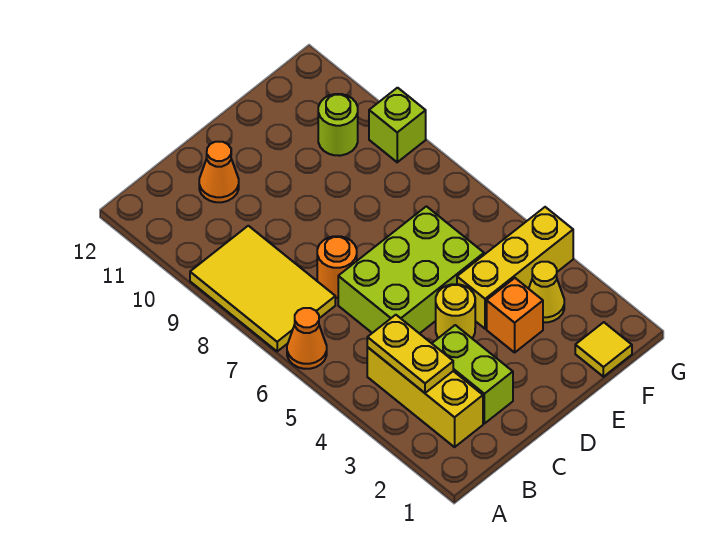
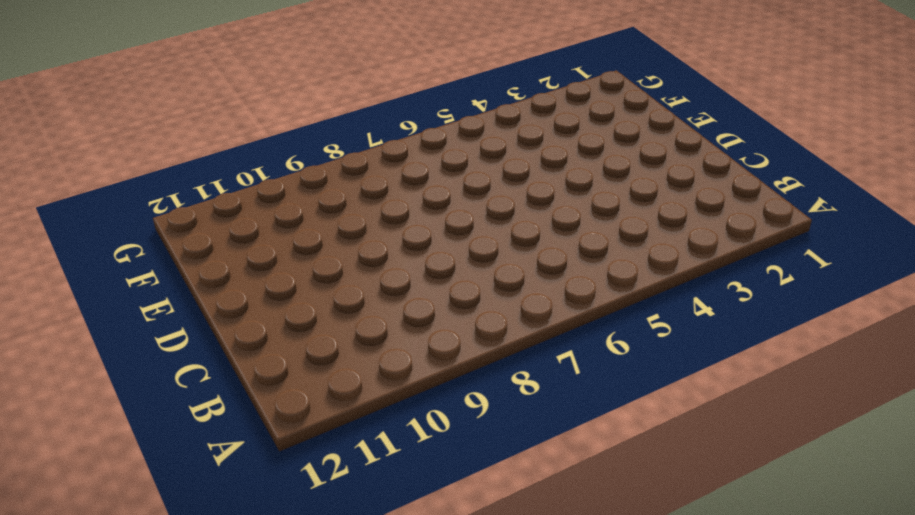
none -> orange cone A6 level 1
none -> yellow tile A7:B9 level 1
none -> yellow brick B2:B4 level 1

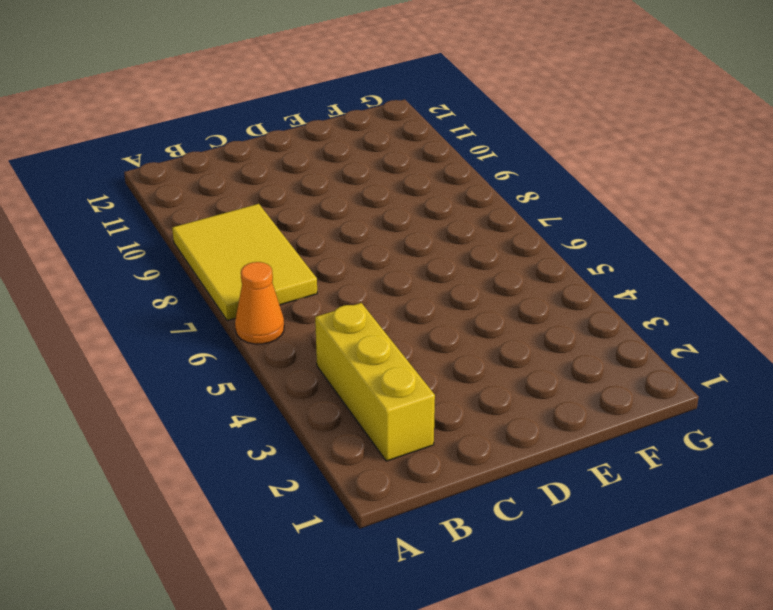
none -> lime brick C2:C3 level 1
none -> lime brick C5:E6 level 1
none -> orange round brick C7 level 1

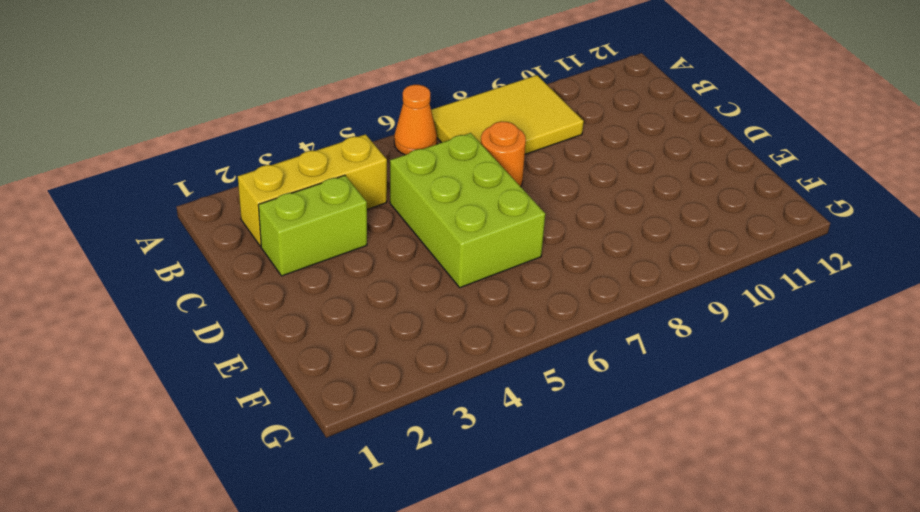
none -> orange cone C11 level 1
none -> yellow round brick D4 level 1
none -> orange brick E3 level 1

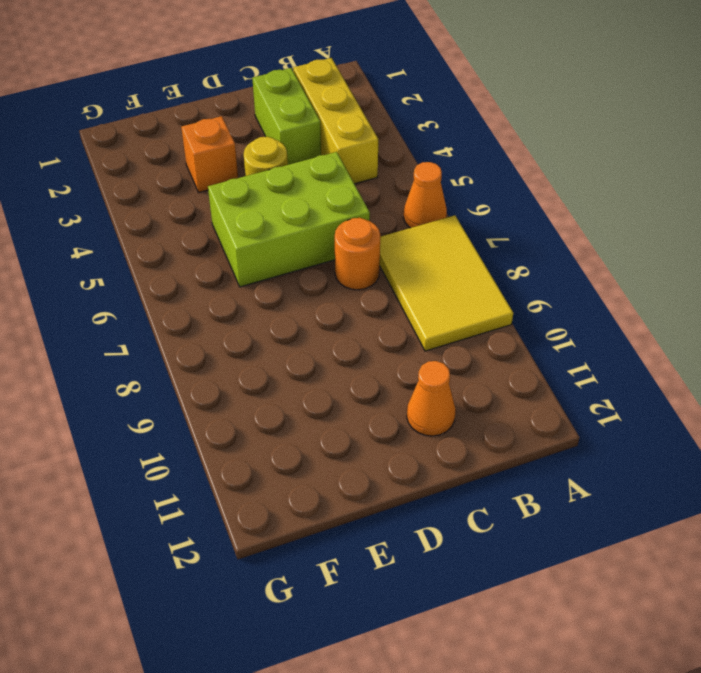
none -> yellow brick E4:G4 level 1
none -> yellow tile F1 level 1
none -> yellow cone F3 level 1

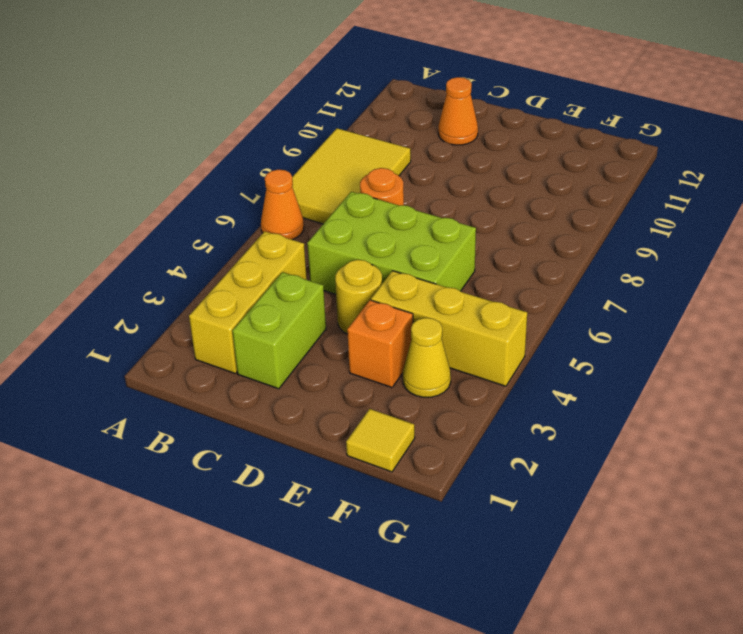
none -> lime round brick F10 level 1
none -> lime brick G9 level 1
none -> yellow plate B3:B4 level 2

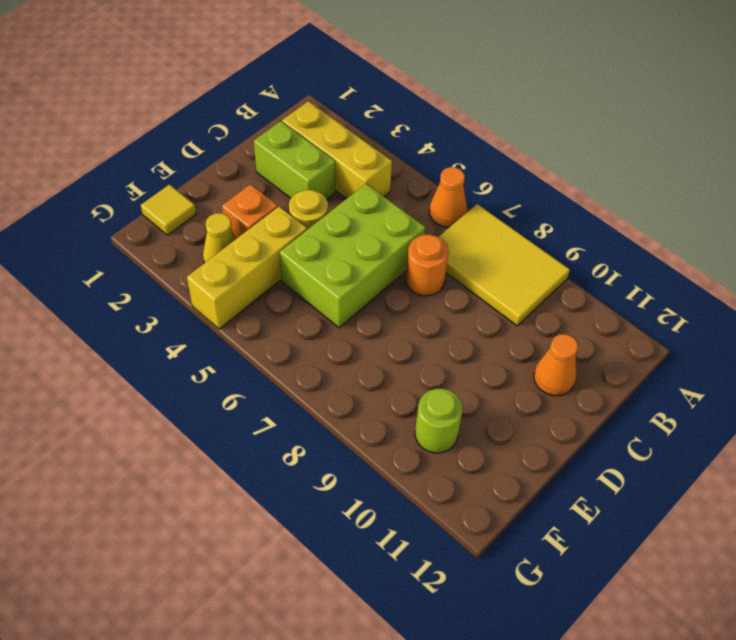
none -> lime brick G9 level 1
none -> yellow plate B3:B4 level 2

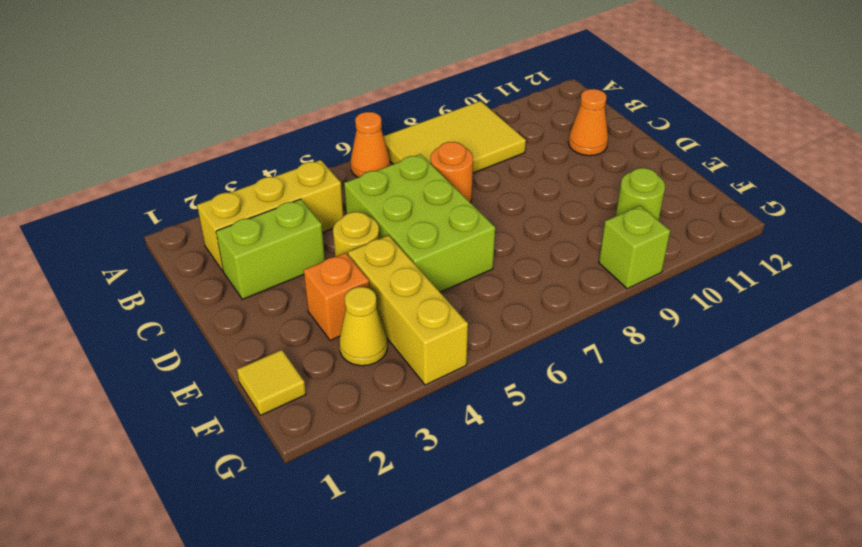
none -> yellow plate B3:B4 level 2

